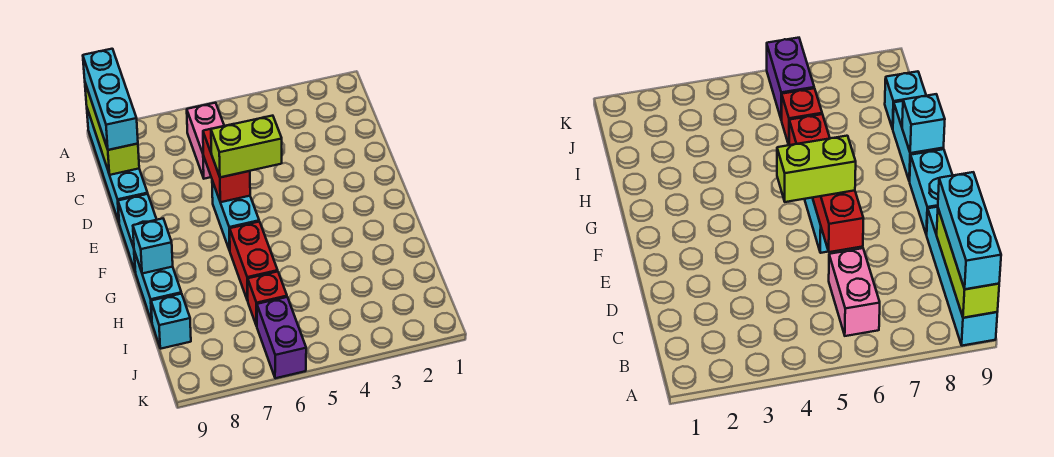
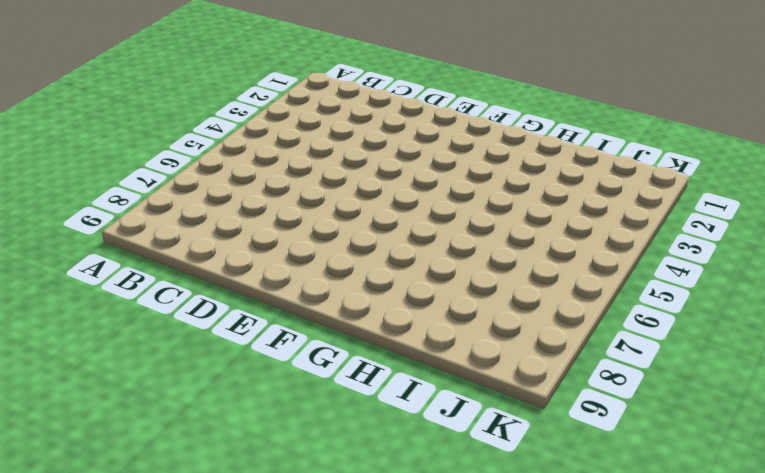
none -> cyan brick A9:D9 level 1
none -> pink brick B6:C6 level 1
none -> cyan brick E6:F6 level 1

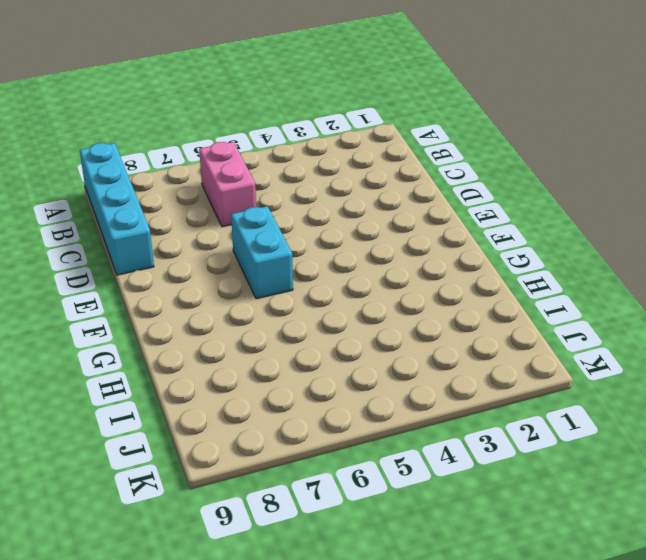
none -> cyan brick E9:F9 level 1
none -> red brick G6:H6 level 1
none -> cyan brick G9:H9 level 1

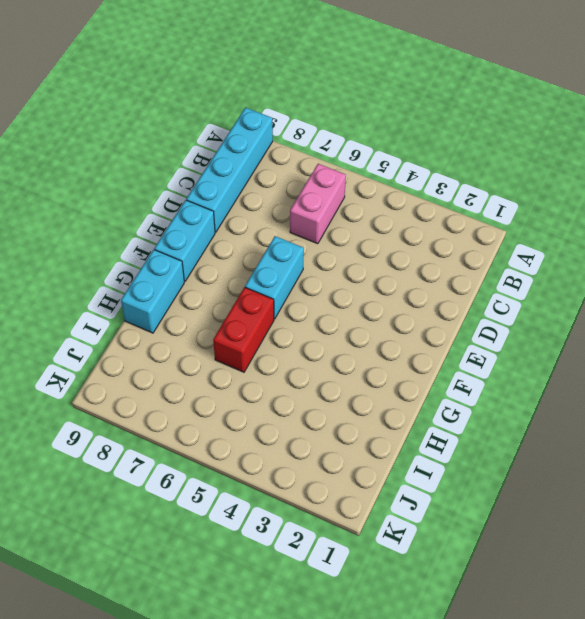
none -> red brick I6 level 1
none -> cyan brick I9 level 1
none -> purple brick J6:K6 level 1

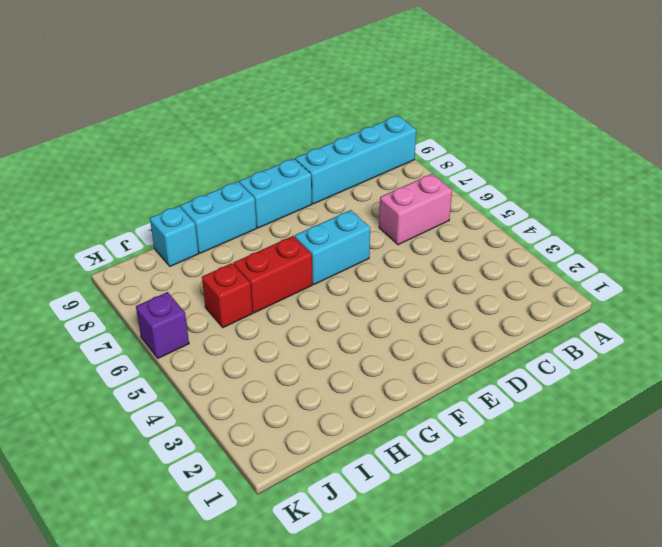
purple brick K6 level 1 -> purple brick J6:K6 level 1
none -> lime brick A9:C9 level 2
none -> red brick D6:E6 level 2
none -> cyan brick G9 level 2

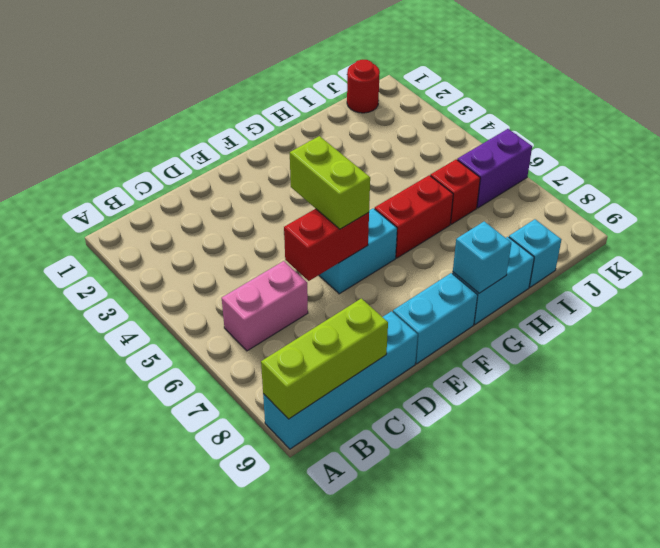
red round brick J1 level 1 -> none
none -> cyan brick A9:C9 level 3

